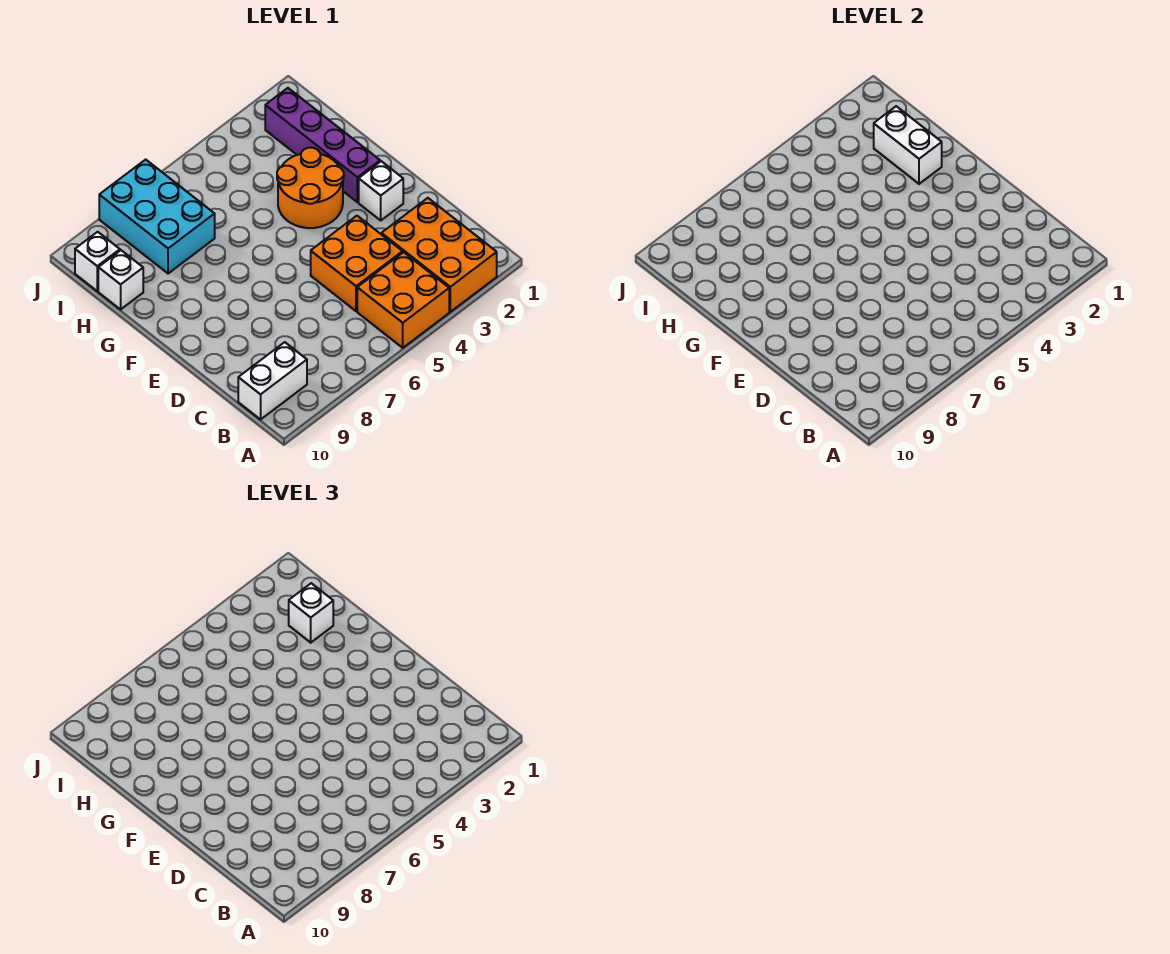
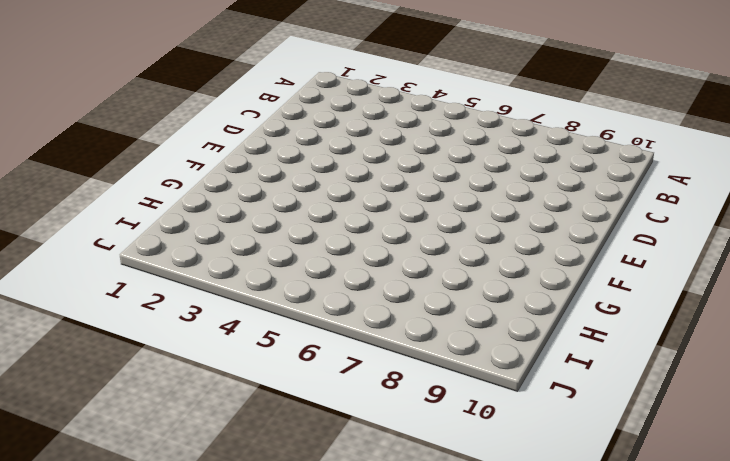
none -> orange brick A2:C3 level 1
none -> orange brick A4:B5 level 1
none -> white brick B9:B10 level 1

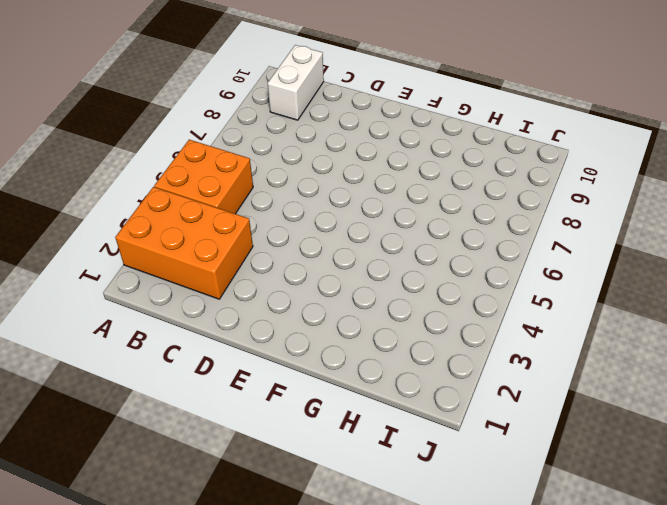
none -> orange brick C4:D5 level 1
none -> white brick E2 level 1
none -> purple brick F2:I2 level 1

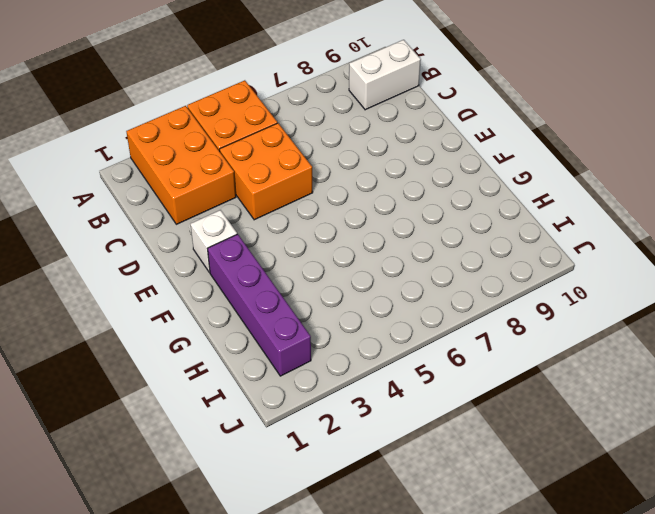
none -> orange round brick F3:G4 level 1
none -> cyan brick H7:J8 level 1
none -> white brick H10 level 1

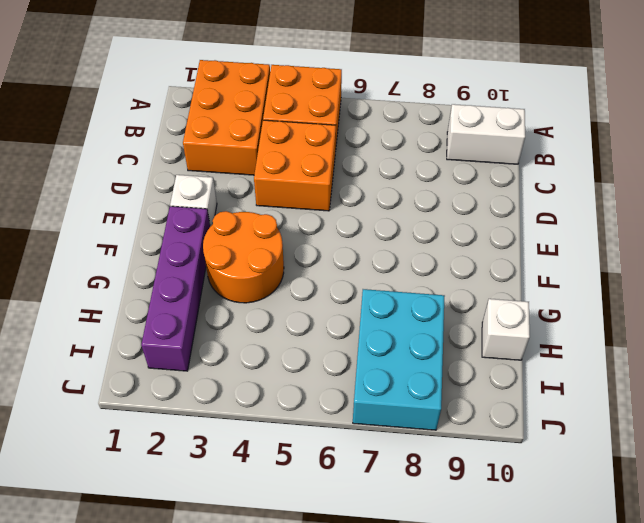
none -> white brick I10 level 1
none -> white brick G2:H2 level 2
none -> white brick H2 level 3

